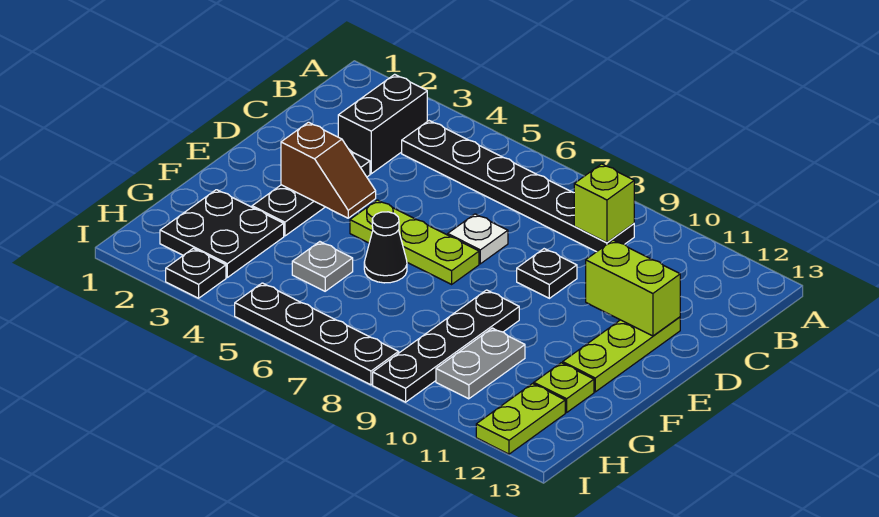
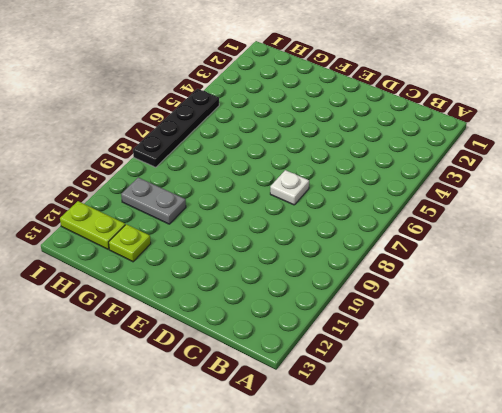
none -> black brick B3:C3 level 1
none -> black plate B4:B9 level 1
none -> black plate D3:F3 level 1

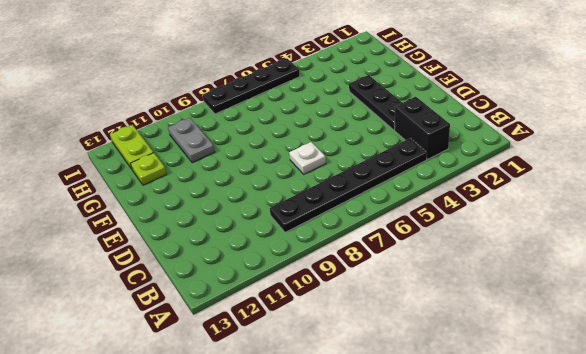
none -> black plate D9 level 1
none -> lime plate D12:F12 level 1
none -> lime plate E5:E7 level 1

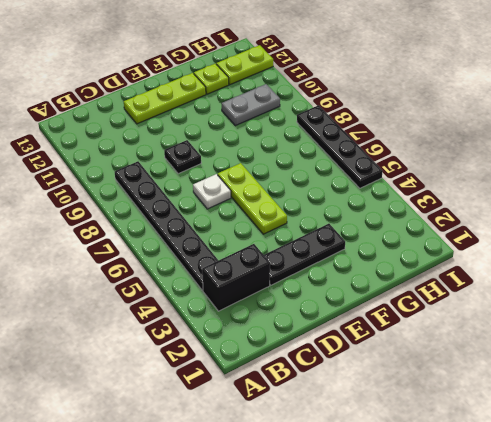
none -> black cone F6 level 1
none -> black plate F9:I9 level 1
none -> black plate G2:H3 level 1

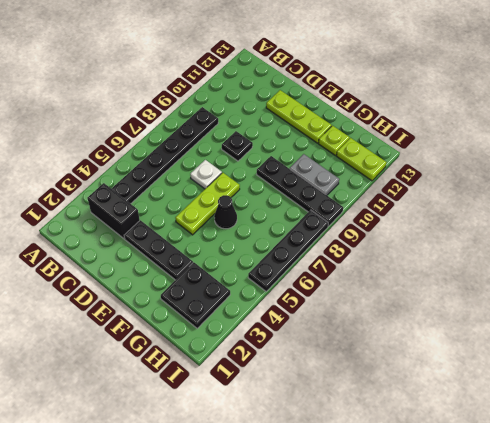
none -> grey plate G5 level 1
none -> black plate I3 level 1
none -> lime brick B9 level 2

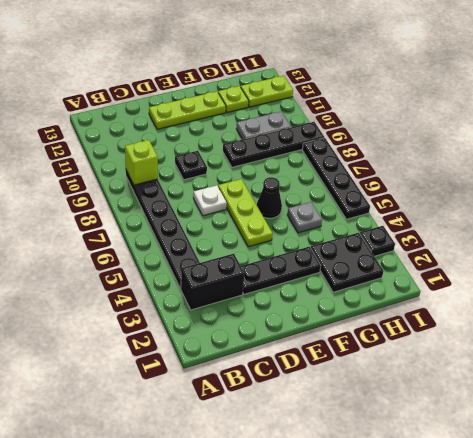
none -> lime brick D11:D12 level 2
none -> brown slope E3:E4 level 2 top 3

